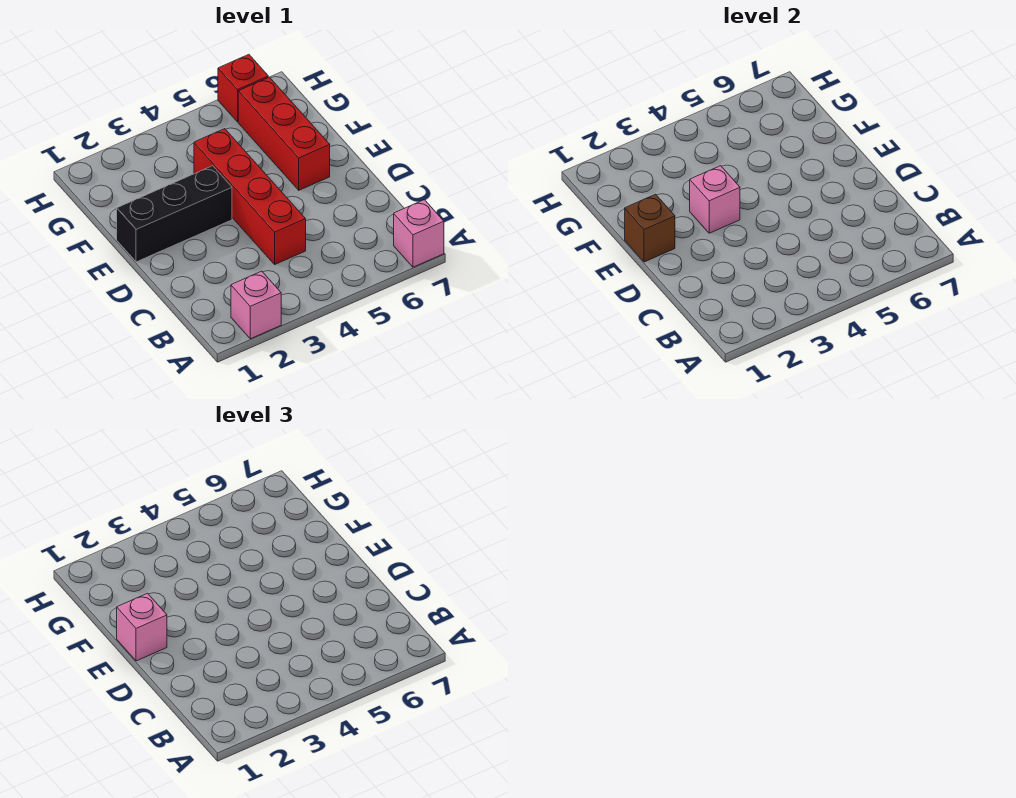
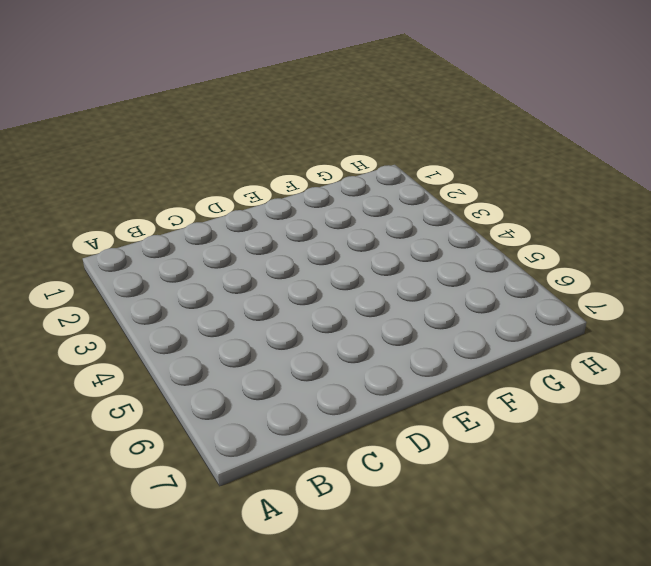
none -> pink brick A2 level 1
none -> pink brick A7 level 1

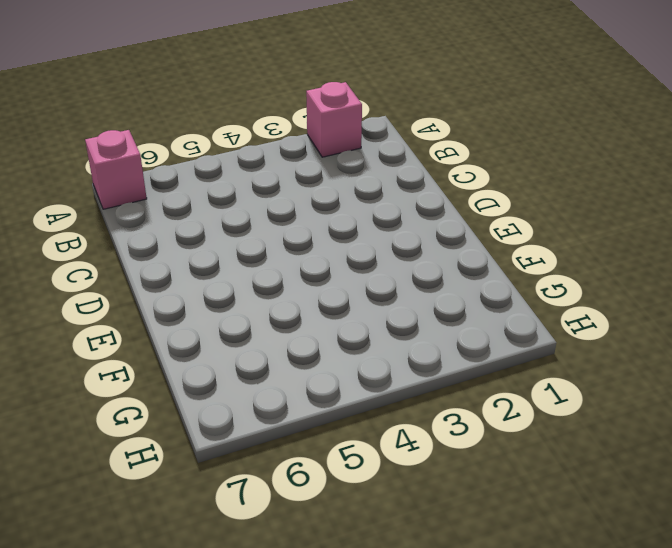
none -> red brick C4:F4 level 1
none -> black brick E1:E3 level 1

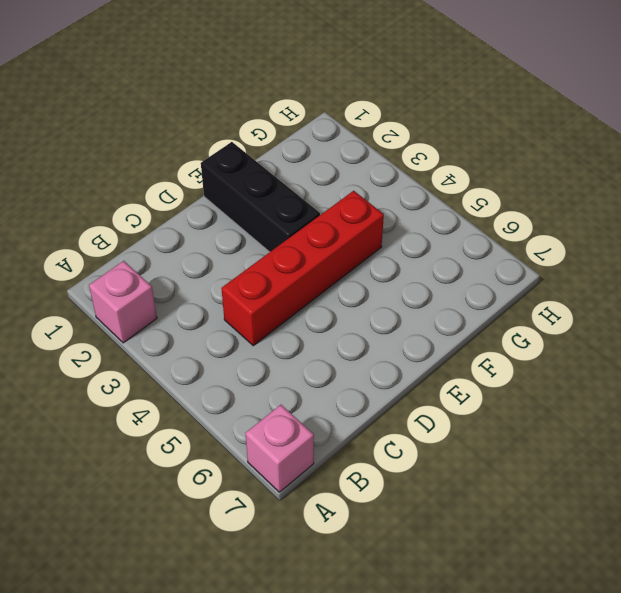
none -> red brick E6:G6 level 1
none -> red brick H6 level 1

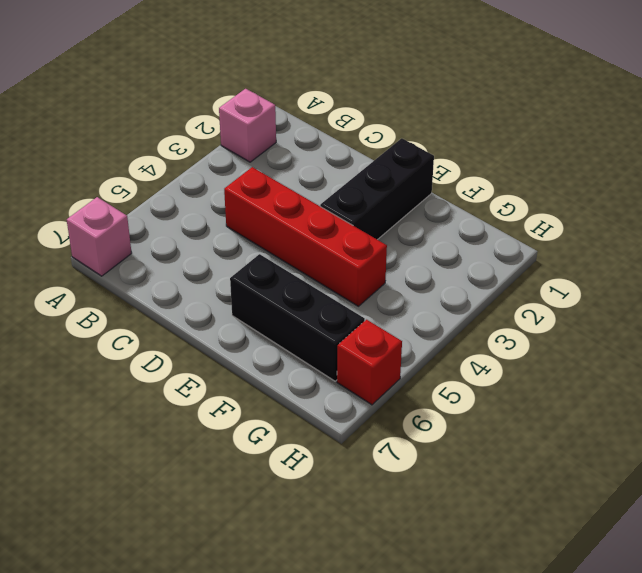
black brick E6:G6 level 1 -> red brick E6:G6 level 1
none -> brown brick E1 level 2
none -> pink brick E3 level 2

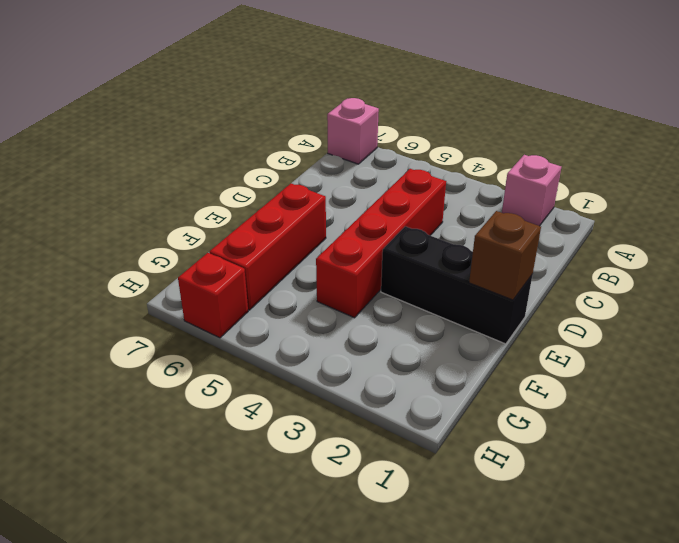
none -> pink brick E3 level 2
none -> pink brick E1 level 3

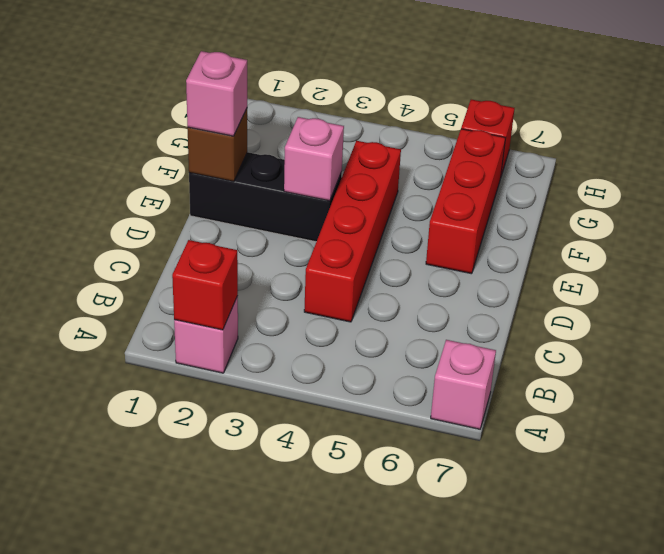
red brick A2 level 2 -> none

